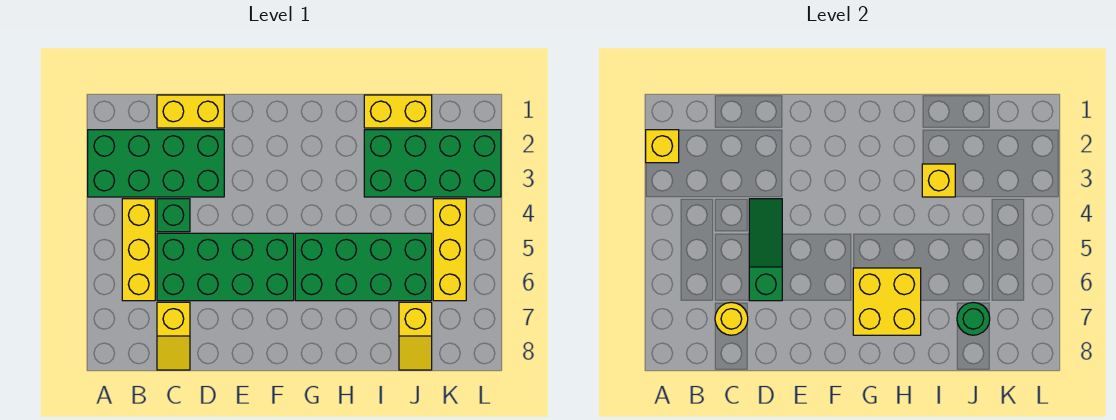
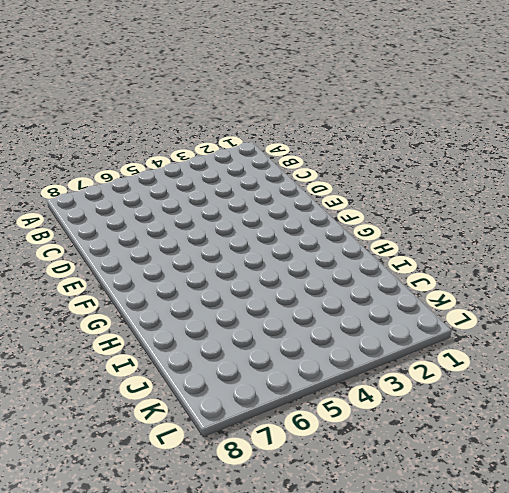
none -> green brick A2:D3 level 1
none -> yellow brick B4:B6 level 1
none -> yellow brick C1:D1 level 1

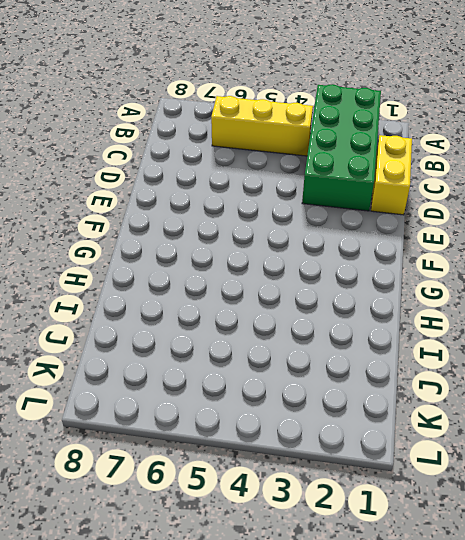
none -> green brick C4 level 1
none -> green brick C5:F6 level 1
none -> yellow slope C7:C8 level 1 top 7

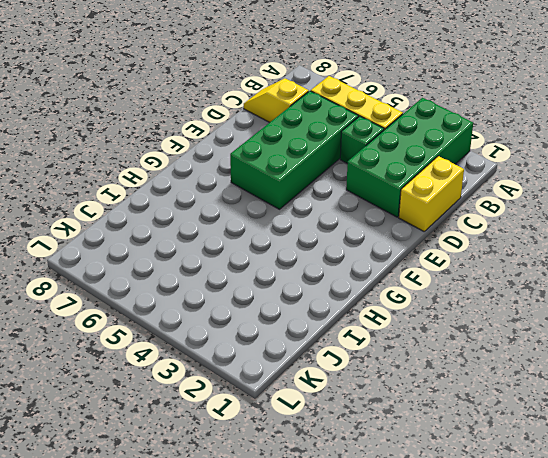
none -> green brick G5:J6 level 1
none -> yellow brick I1:J1 level 1
none -> green brick I2:L3 level 1

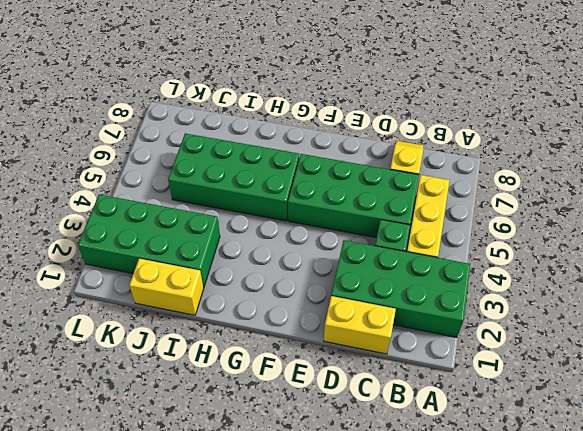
none -> yellow slope J7:J8 level 1 top 7
none -> yellow brick K4:K6 level 1
none -> yellow brick A2 level 2

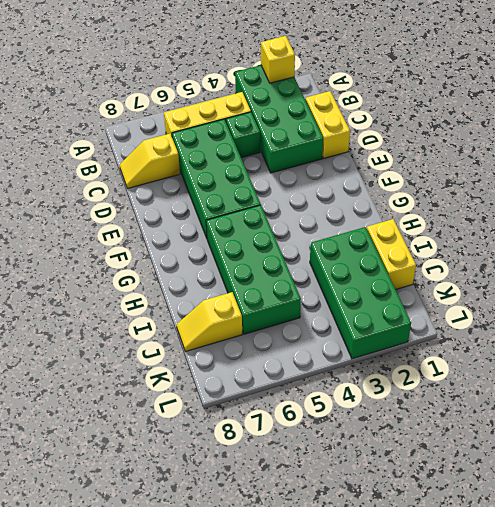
none -> yellow brick K4:K6 level 1
none -> yellow round brick C7 level 2
none -> green slope D4:D6 level 2 top 6

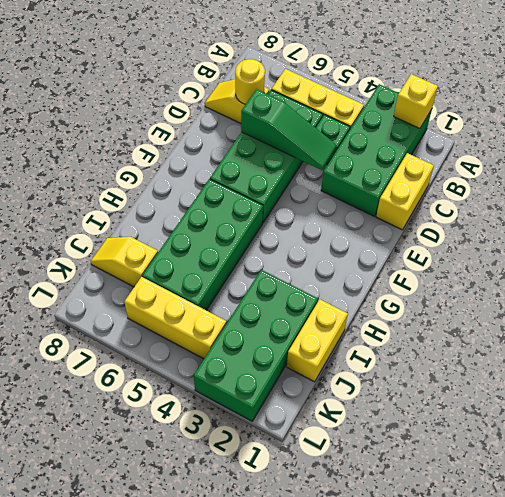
none -> yellow brick G6:H7 level 2
none -> yellow brick I3 level 2
none -> green round brick J7 level 2

